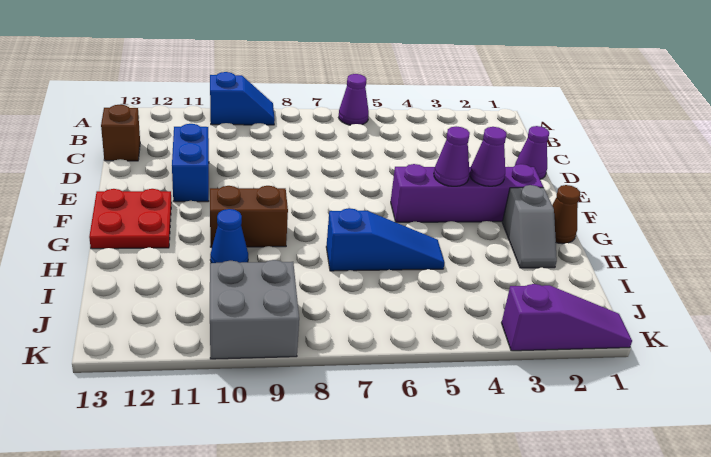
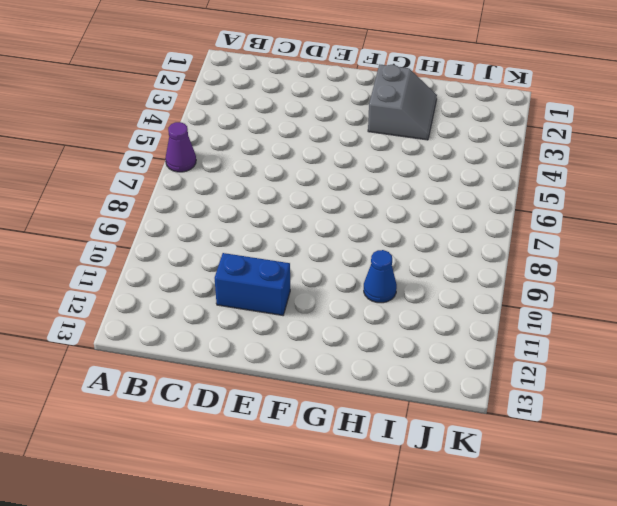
grey slope G2:H3 level 1 top G -> grey slope G2:H2 level 1 top G
none -> blue slope A9:A10 level 1 top 10
none -> brown brick C13 level 1
none -> purple cone D1 level 1

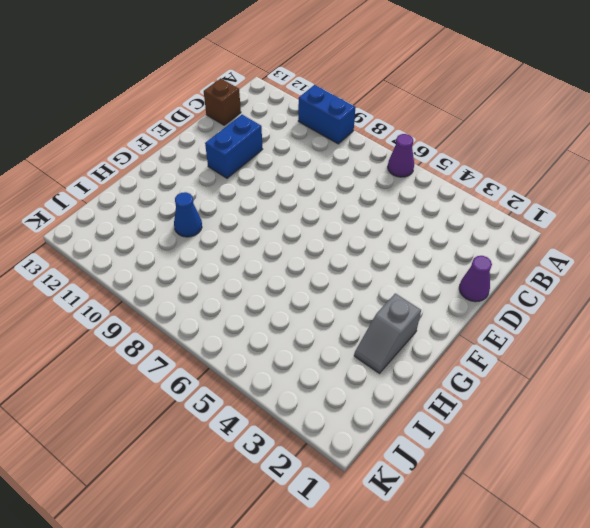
blue brick A9:A10 level 1 -> blue slope A9:A10 level 1 top 10
none -> purple brick F2:F5 level 1
none -> red plate F12:G13 level 1
none -> brown cone G1 level 1

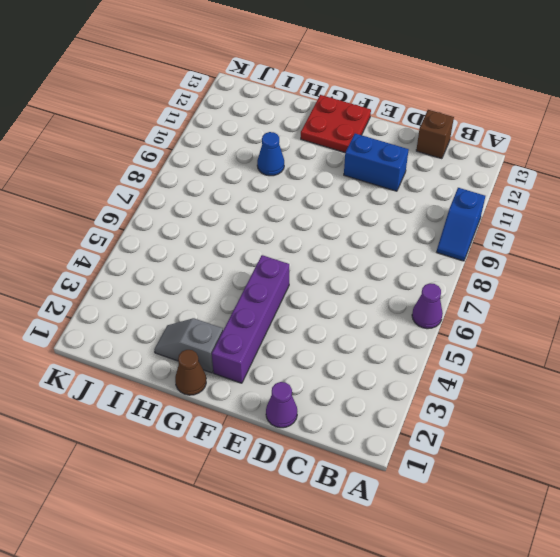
none -> brown brick G9:G10 level 1
none -> blue slope H5:H7 level 1 top 7
none -> grey brick J9:K10 level 1

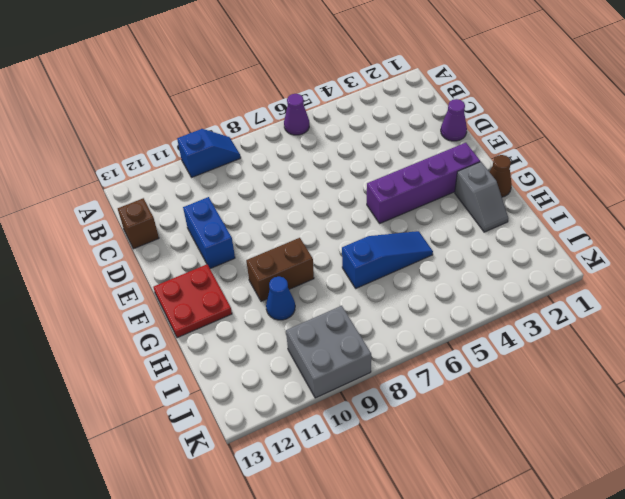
none -> purple slope K1:K3 level 1 top 3
none -> purple cone F3 level 2
none -> purple cone F4 level 2

